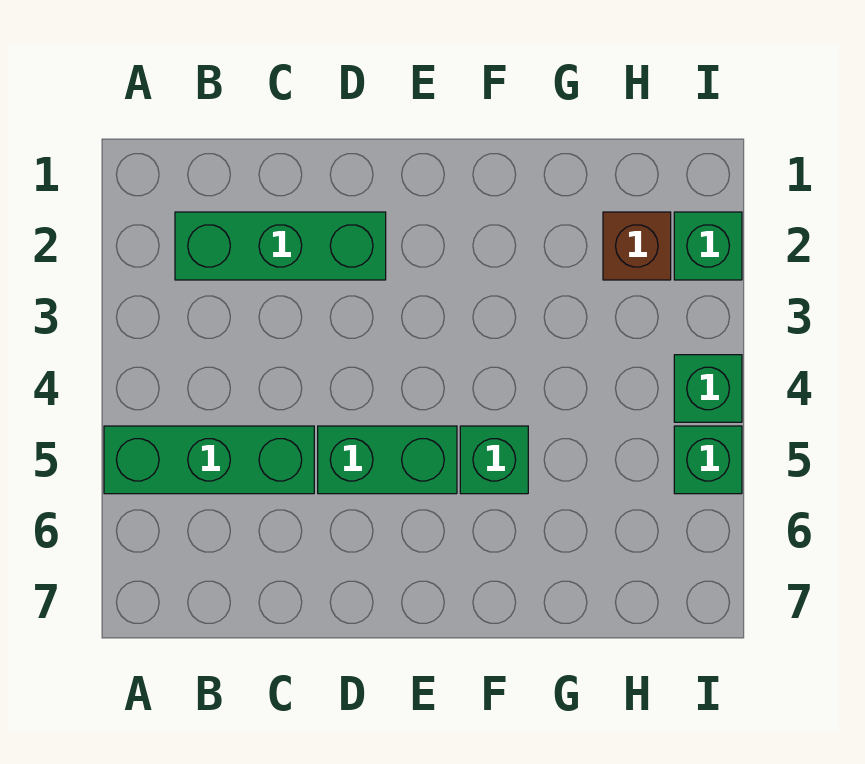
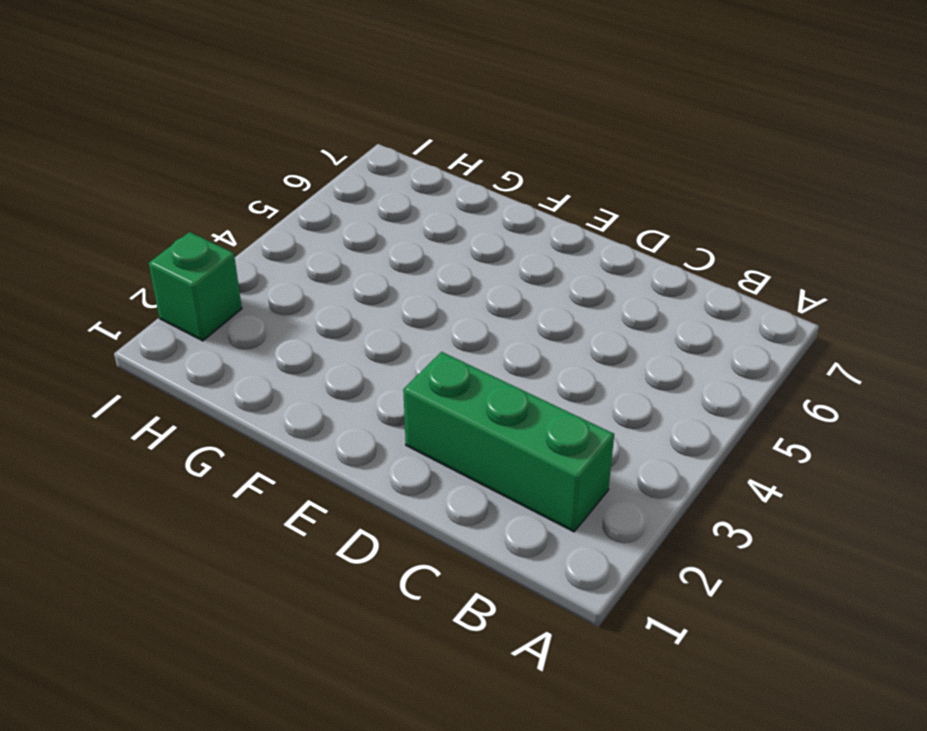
none -> green brick A5:C5 level 1
none -> green brick D5:E5 level 1

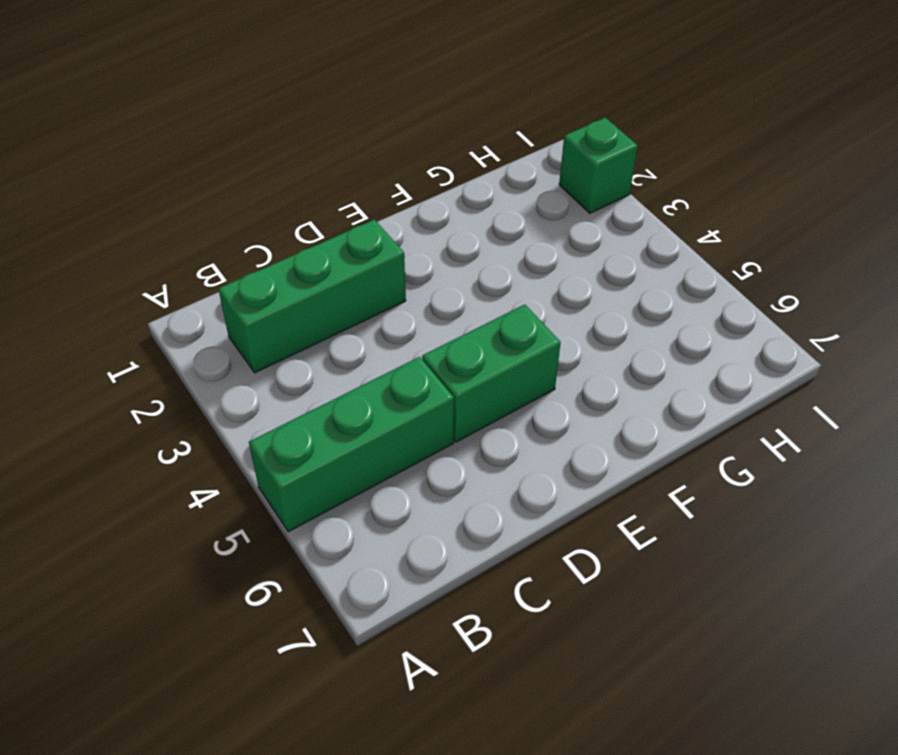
none -> green brick F5 level 1
none -> brown brick H2 level 1

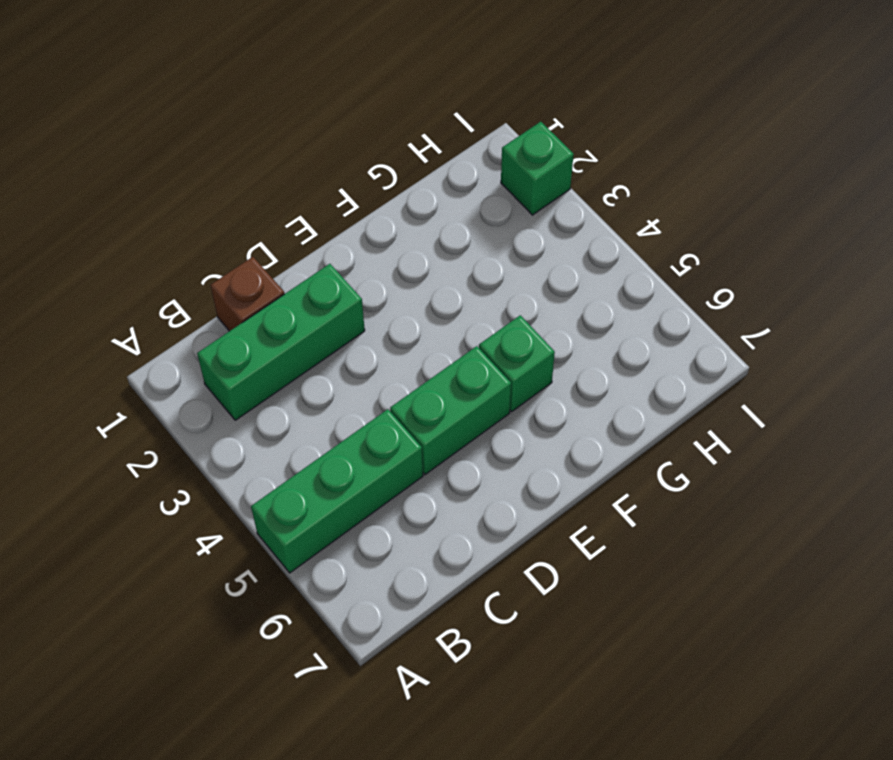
brown brick C1 level 1 -> brown brick H2 level 1
none -> green brick I4 level 1
none -> green brick I5 level 1

